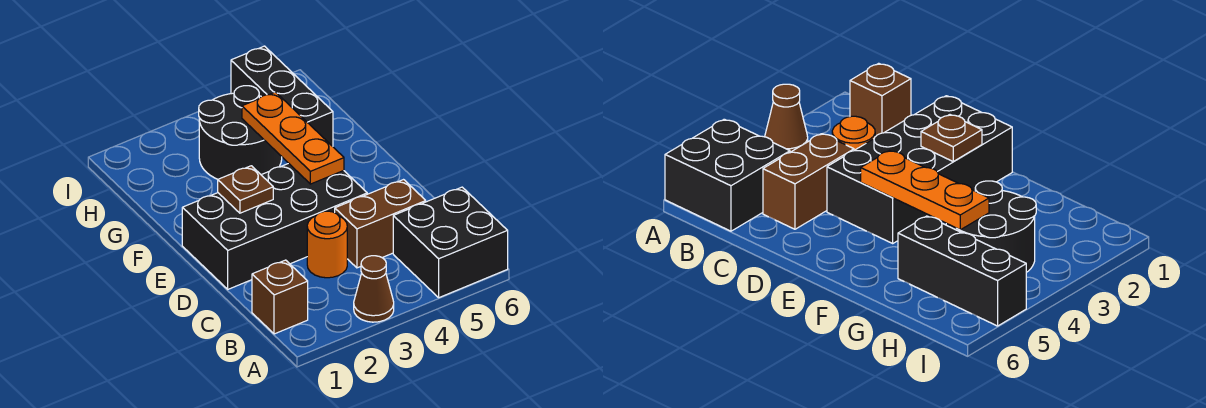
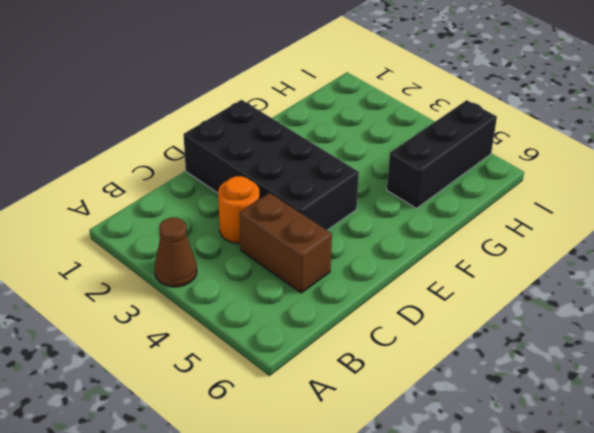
none -> black brick A5:B6 level 1
none -> brown brick B1 level 1

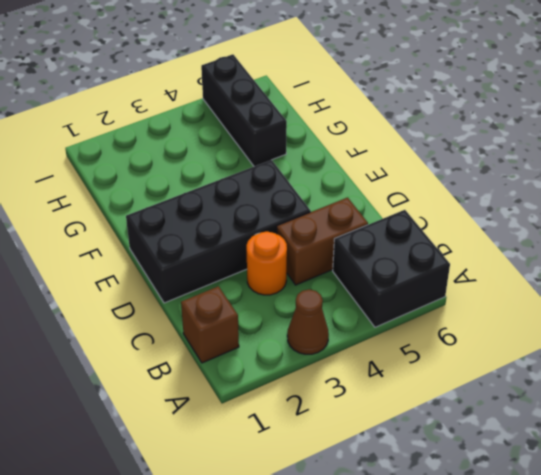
none -> black round brick G3:H4 level 1
none -> brown plate E2 level 2

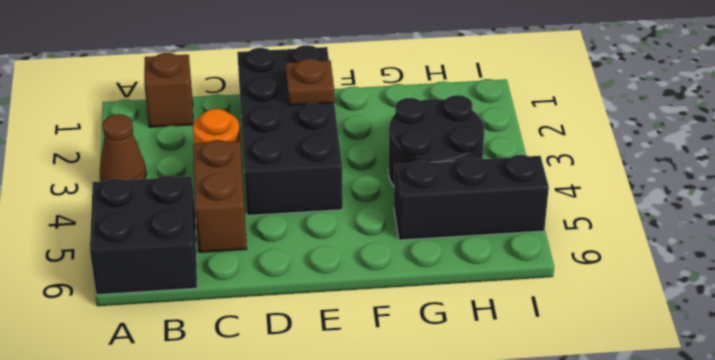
none -> orange plate E4:G4 level 2

